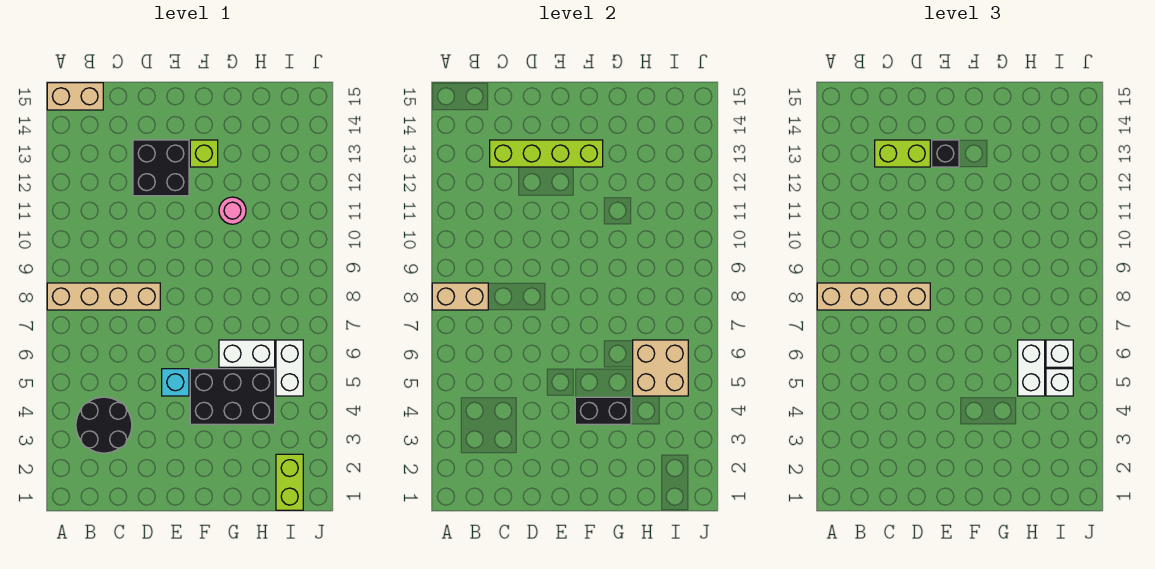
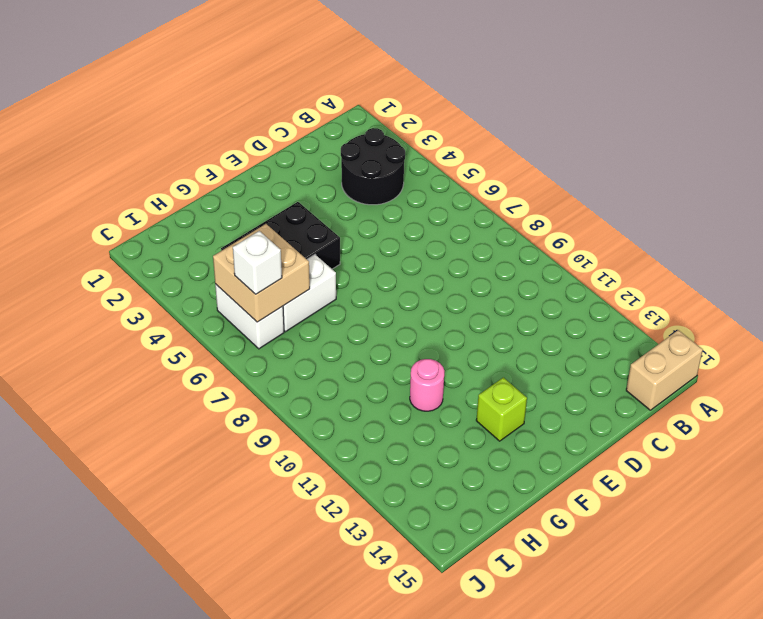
none -> tan brick A8:D8 level 1
none -> black brick D12:E13 level 1
none -> cyan brick E5 level 1

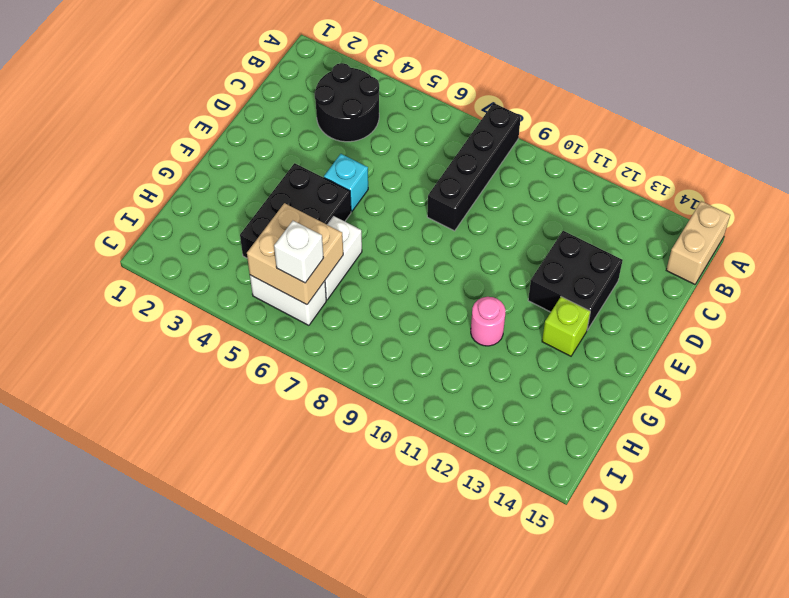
black brick A8:D8 level 1 -> tan brick A8:D8 level 1
none -> lime brick I1:I2 level 1
none -> tan brick A8:B8 level 2
none -> lime brick C13:F13 level 2

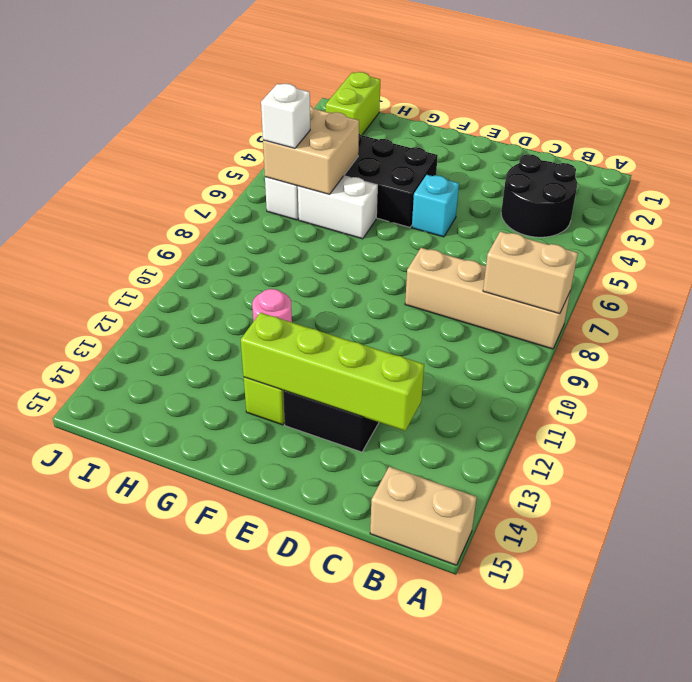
none -> black brick F4:G4 level 2
none -> tan brick A8:D8 level 3
none -> lime brick C13:D13 level 3

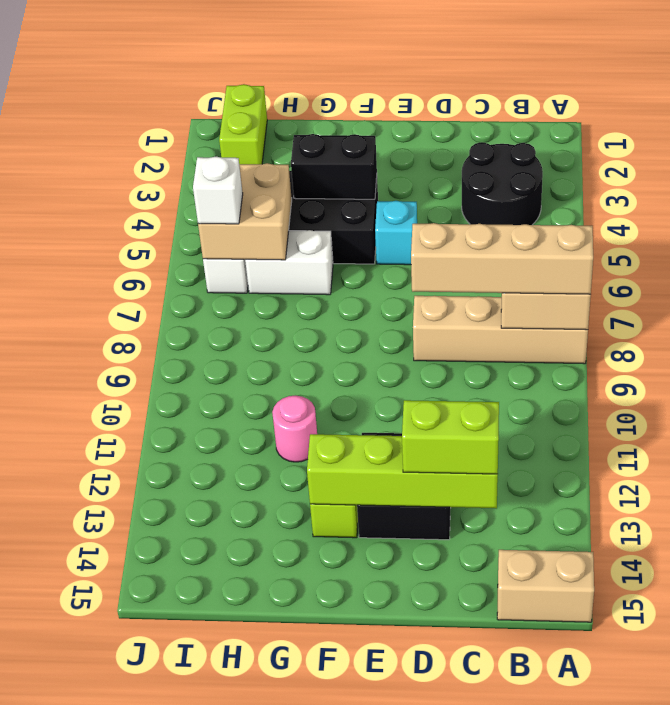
none -> black brick E13 level 3
none -> white brick H5:H6 level 3
none -> white brick I5 level 3

